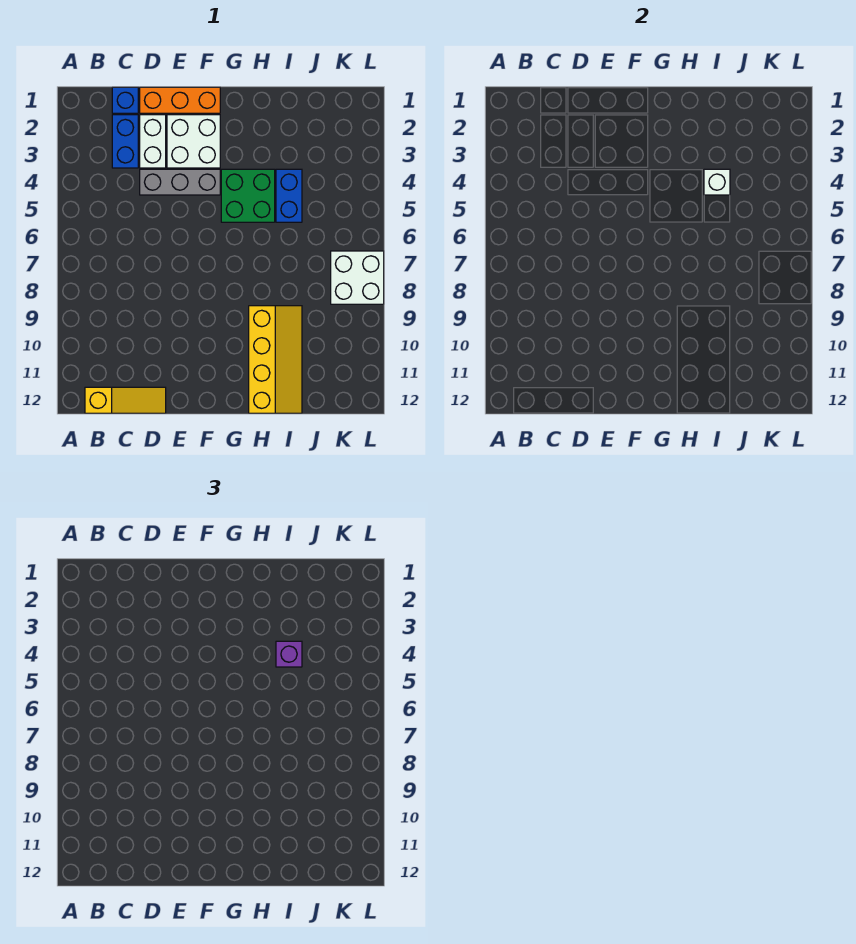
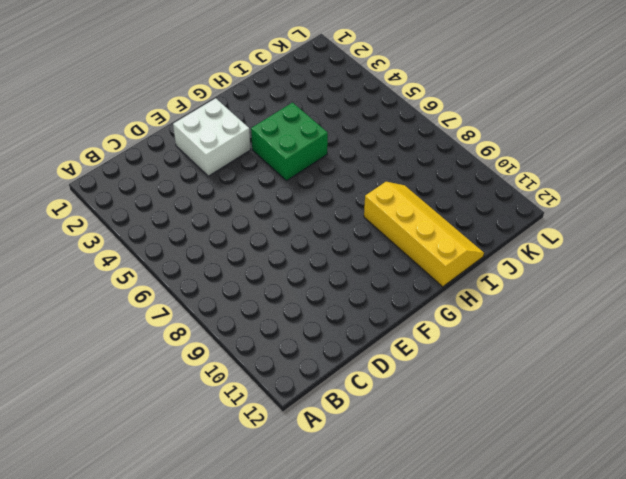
none -> yellow slope B12:D12 level 1 top B
none -> blue brick C1 level 1
none -> blue brick C2:C3 level 1

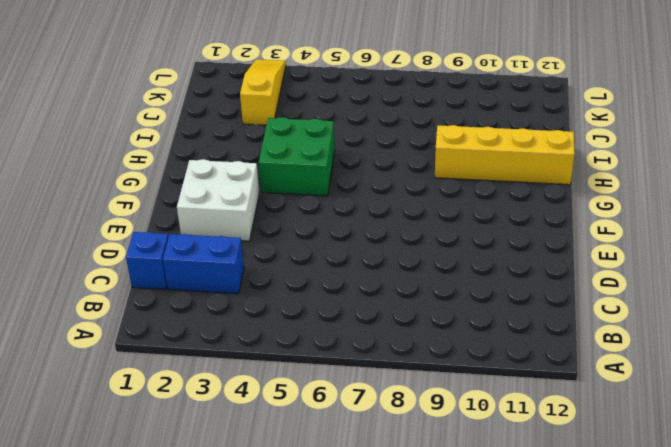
yellow slope J3:L3 level 1 top J -> yellow slope B12:D12 level 1 top B
none -> orange brick D1:F1 level 1
none -> white brick D2:D3 level 1
none -> grey brick D4:F4 level 1

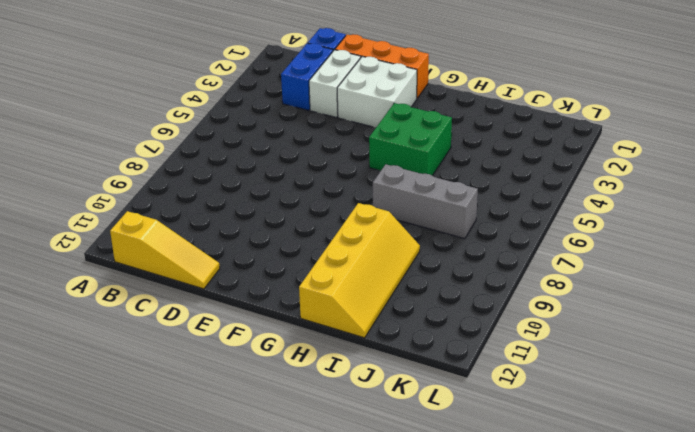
grey brick H7:J7 level 1 -> grey brick D4:F4 level 1
none -> blue brick I4:I5 level 1
none -> white brick K7:L8 level 1
none -> white brick I4 level 2

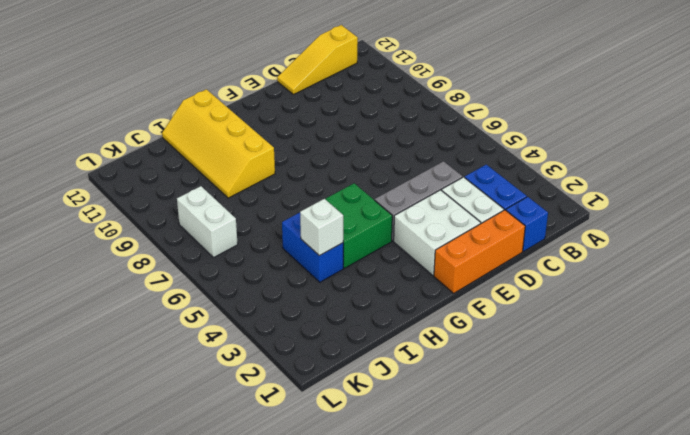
white brick K7:K8 level 1 -> white brick K7:L8 level 1
none -> purple brick I4 level 3

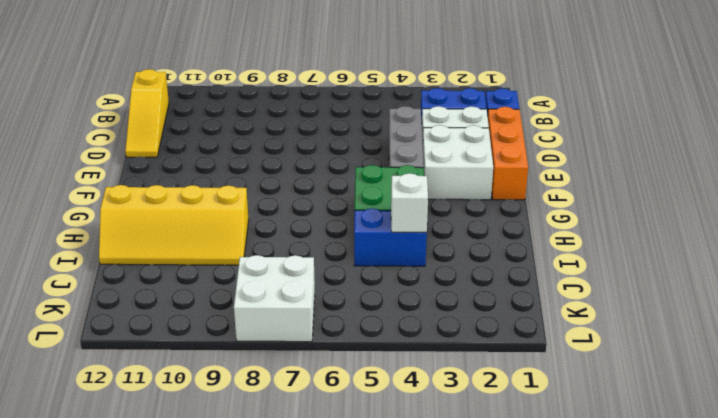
none -> purple brick I4 level 3

